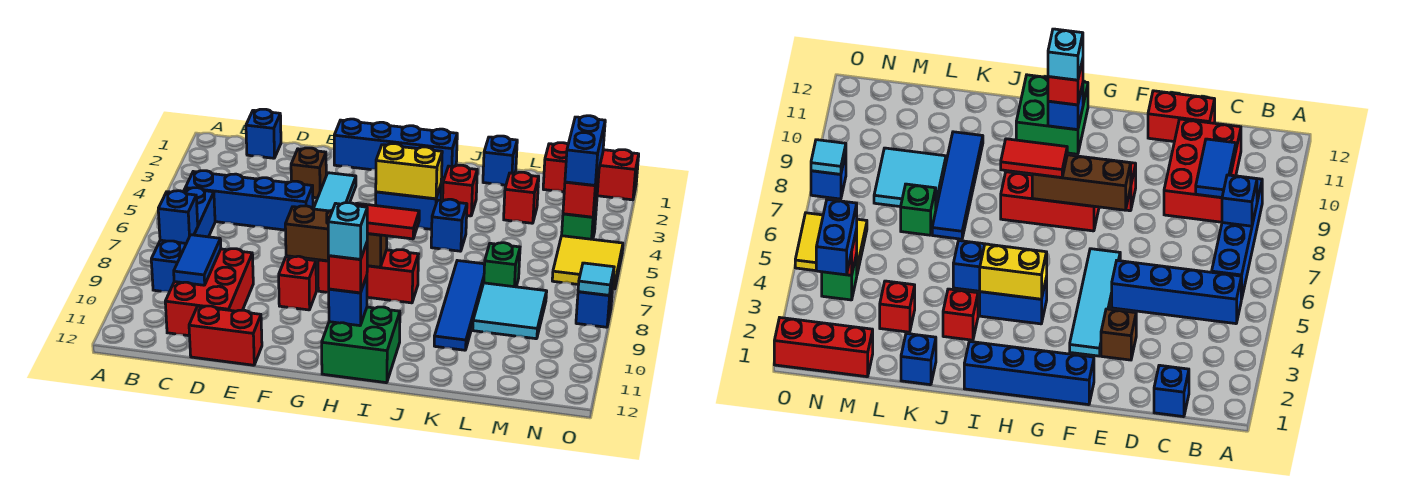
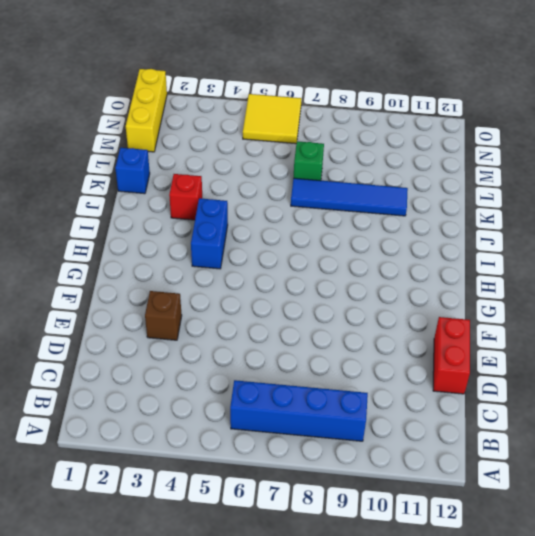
yellow brick M1:O1 level 1 -> red brick M1:O1 level 1
none -> blue brick B5:E5 level 1
none -> blue brick C1 level 1
none -> red brick C9:D11 level 1
none -> blue brick F1:I1 level 1

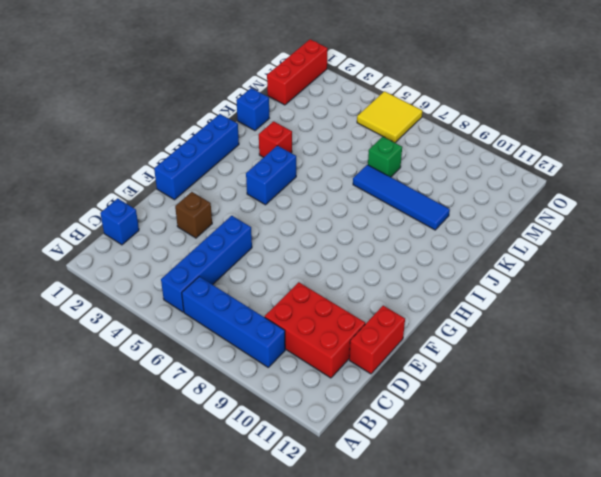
none -> cyan tile F3:F6 level 1
none -> red brick F9 level 1
none -> red brick G8:I8 level 1
none -> green brick H11:I12 level 1

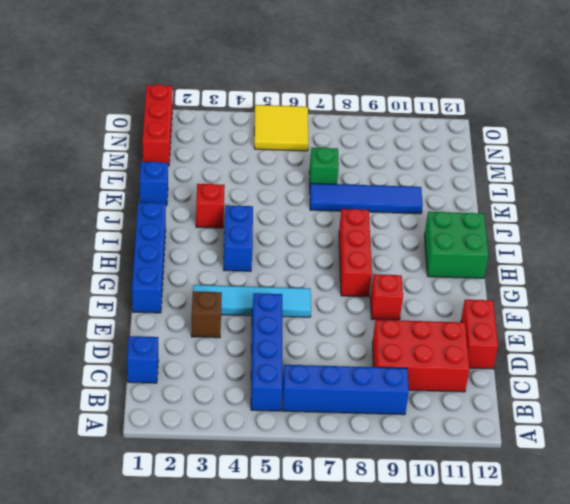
none -> blue brick J5 level 1
none -> red brick L3 level 1
none -> cyan tile L8:M9 level 1
none -> green brick N4 level 1

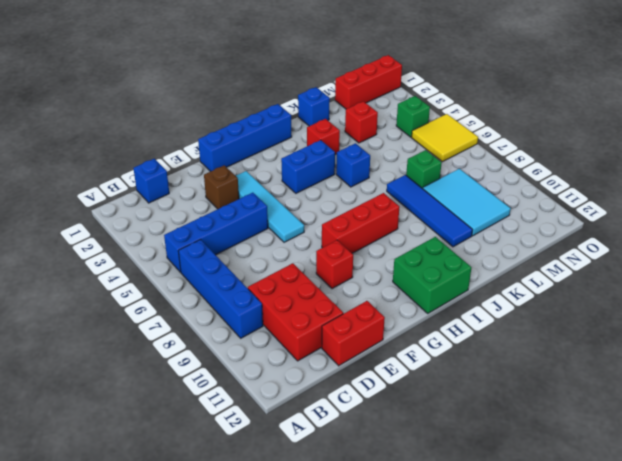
cyan tile L8:M10 level 1 -> cyan tile L8:M9 level 1
none -> blue brick O8 level 1
none -> blue brick B8 level 2
none -> blue tile C9:C10 level 2
none -> brown brick F8:H8 level 2

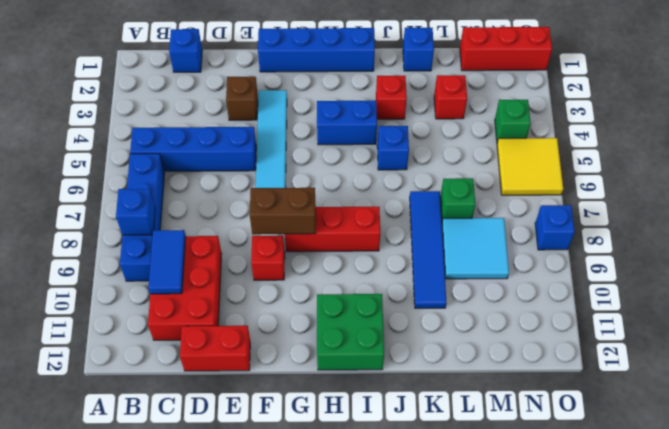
brown brick F8:G8 level 2 -> brown brick F8:H8 level 2
none -> yellow brick H4:I4 level 2
none -> blue brick H11 level 2
none -> red brick N4 level 2
none -> cyan tile O8 level 2

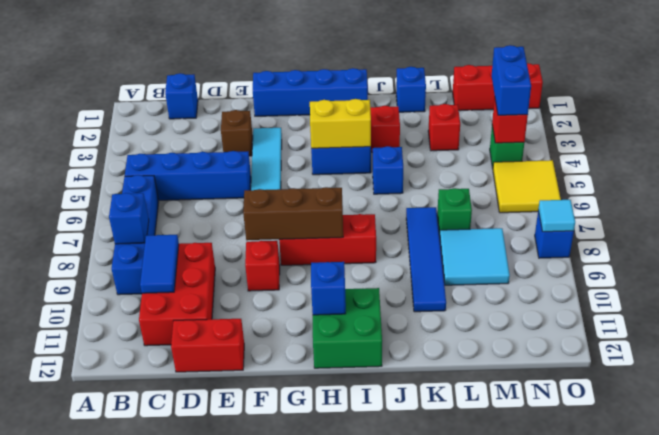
none -> red tile H8:I8 level 3
none -> red brick H11 level 3
none -> cyan brick H11 level 4

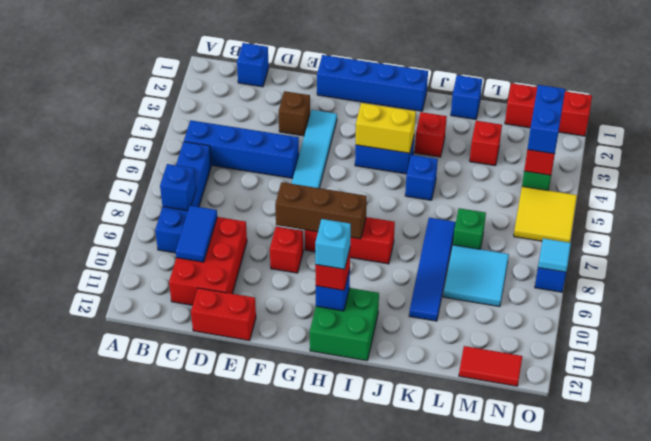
red tile M12:N12 level 1 -> red tile H8:I8 level 3

